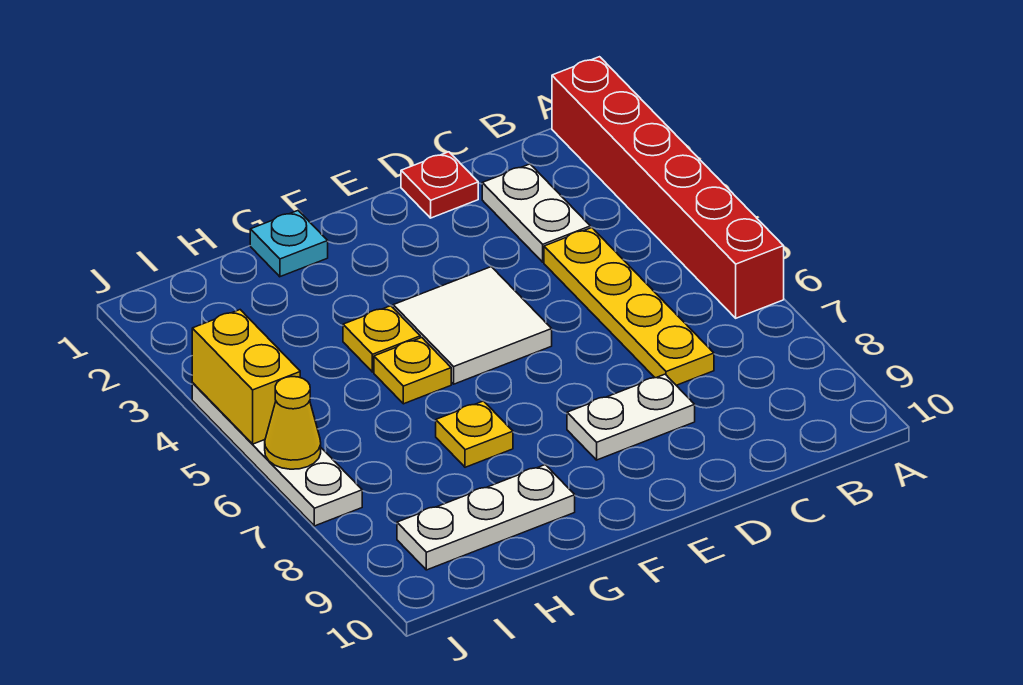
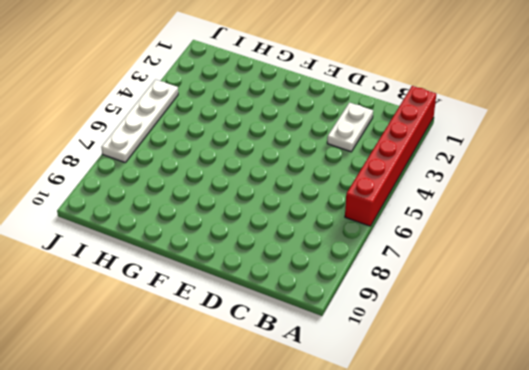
none -> yellow plate C4:C7 level 1
none -> red plate D1 level 1
none -> white plate D8:E8 level 1

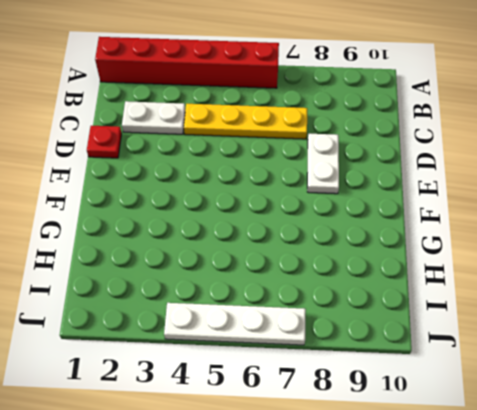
none -> white tile E4:F5 level 1
none -> cyan plate G1 level 1
none -> yellow plate G4 level 1

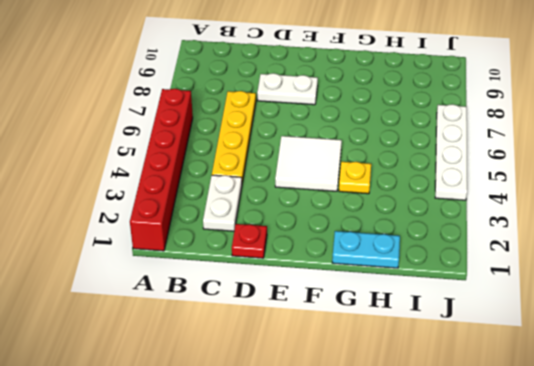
cyan plate G1:H1 level 1 -> cyan plate G1 level 1
none -> yellow plate G5 level 1
none -> yellow plate G7 level 1
none -> white plate G9:I9 level 1

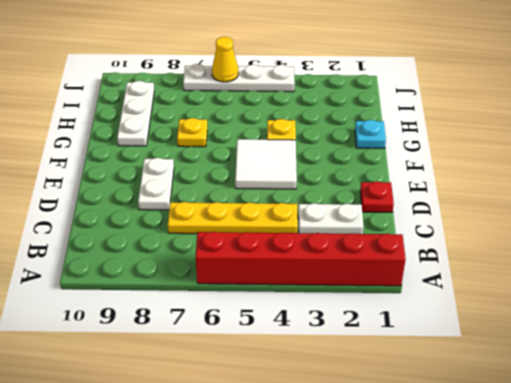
none -> yellow plate G5 level 1
none -> yellow brick J4:J5 level 2

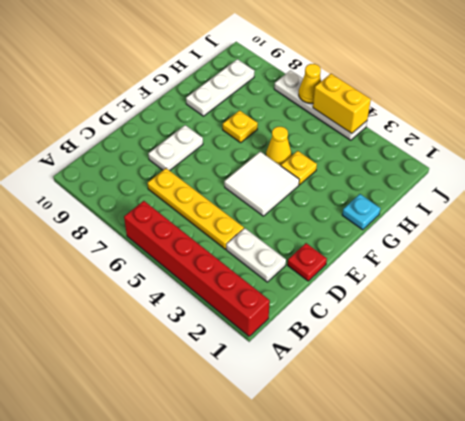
yellow cone G5 level 1 -> yellow plate G5 level 1

